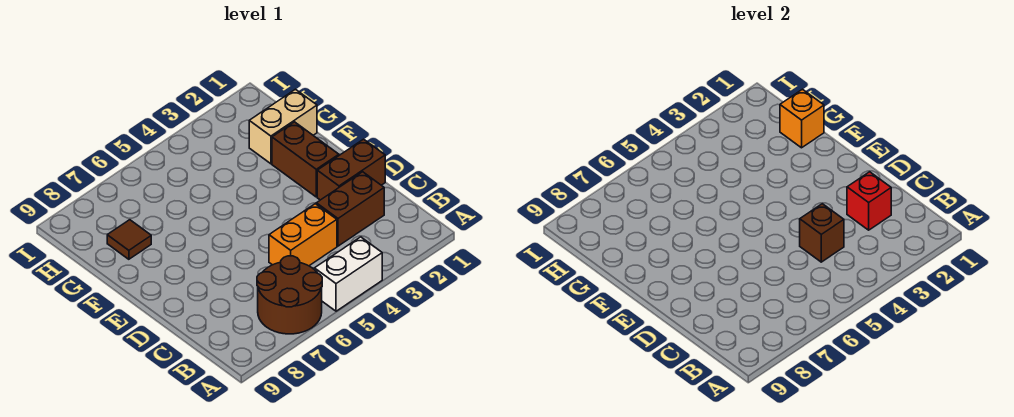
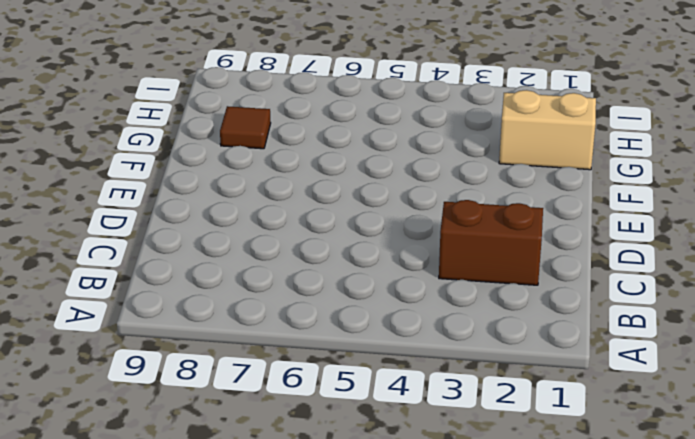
none -> white brick A4:A5 level 1
none -> brown round brick A6:B7 level 1

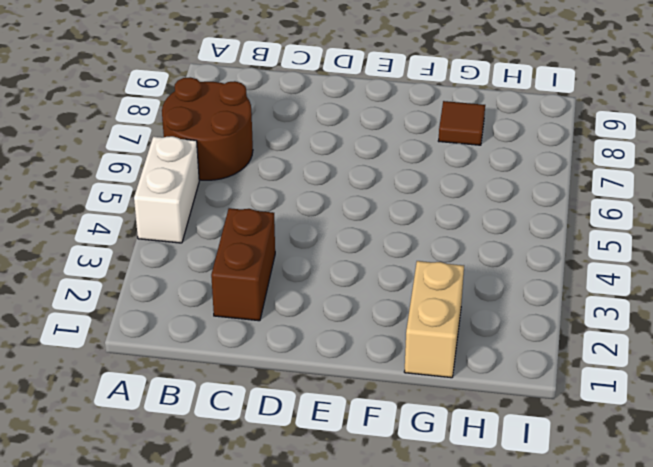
none -> orange brick C4:C5 level 1
none -> brown brick D1:D2 level 1

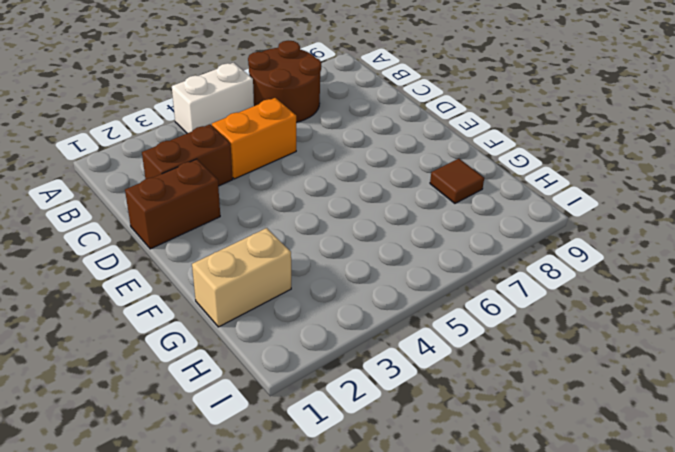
none -> brown brick E2:F2 level 1
none -> red brick C2 level 2

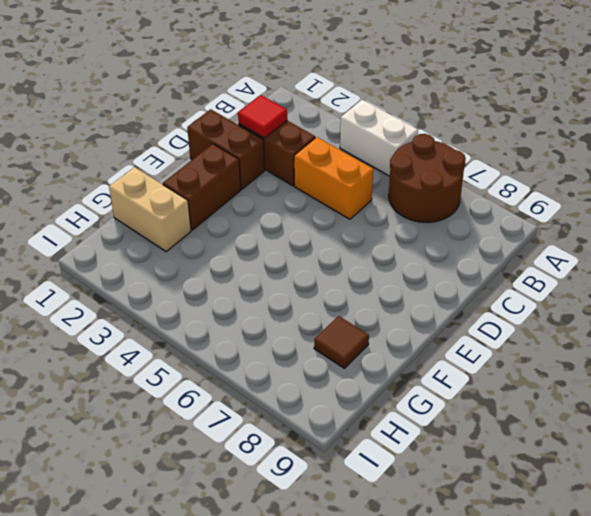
red tile C2 level 2 -> red brick C2 level 2
none -> brown brick C4 level 2
none -> orange brick G1 level 2

